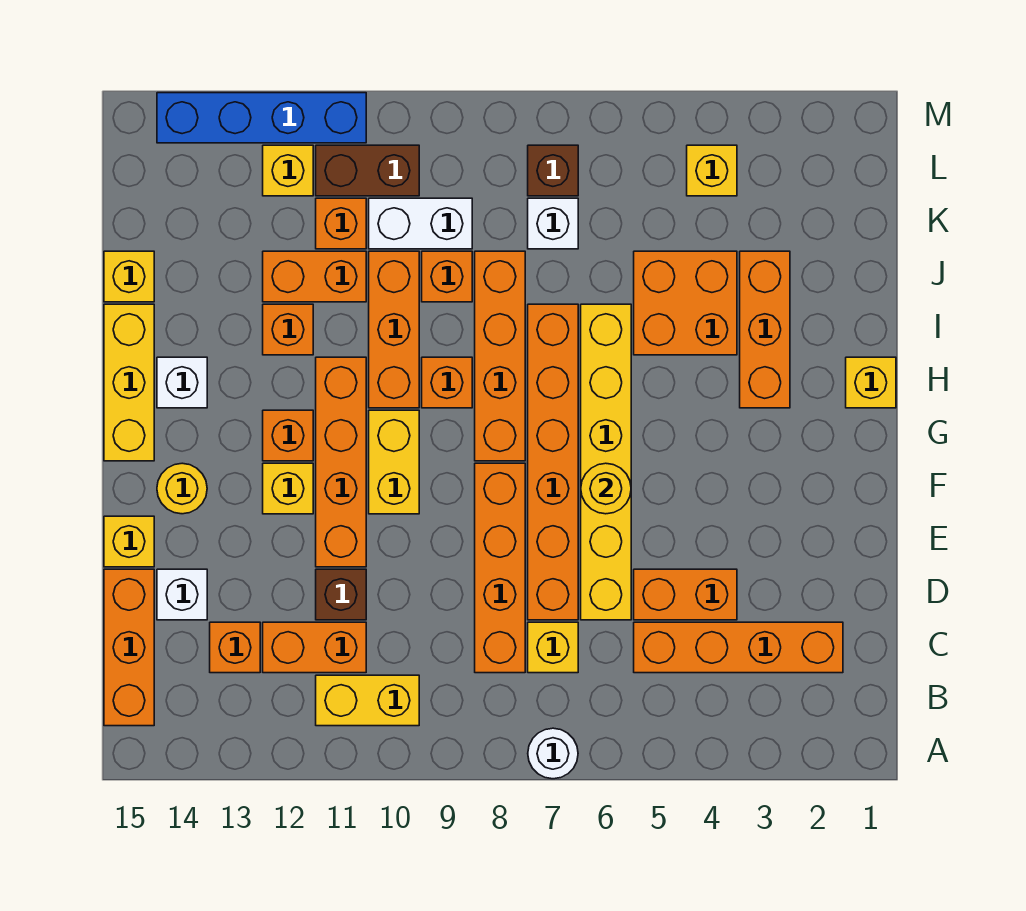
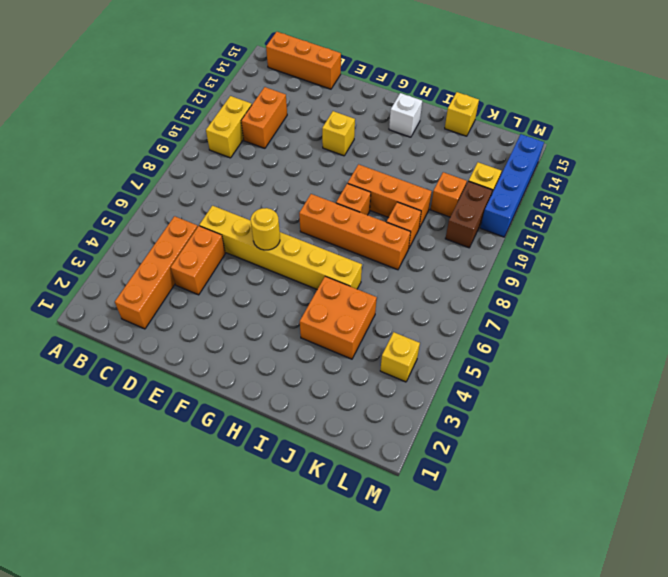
none -> white round brick A7 level 1
none -> yellow brick C7 level 1
none -> orange brick C8:F8 level 1
none -> orange brick C13 level 1

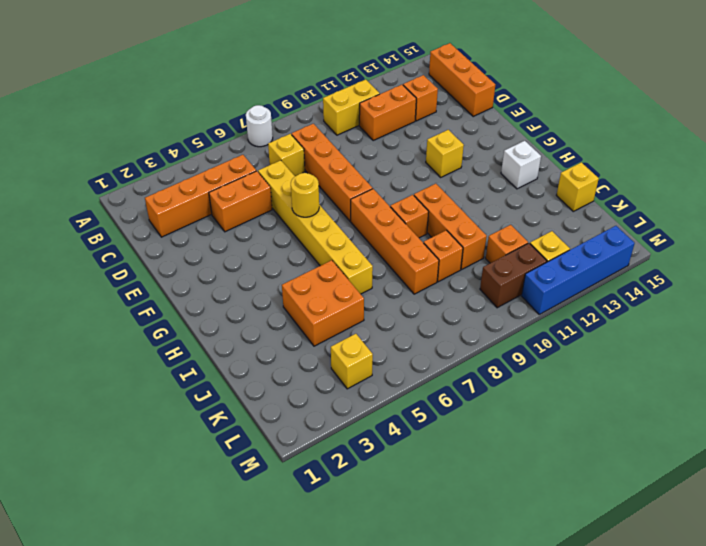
none -> orange brick D7:I7 level 1
none -> brown brick D11 level 1
none -> white brick D14 level 1
none -> orange brick E11:H11 level 1

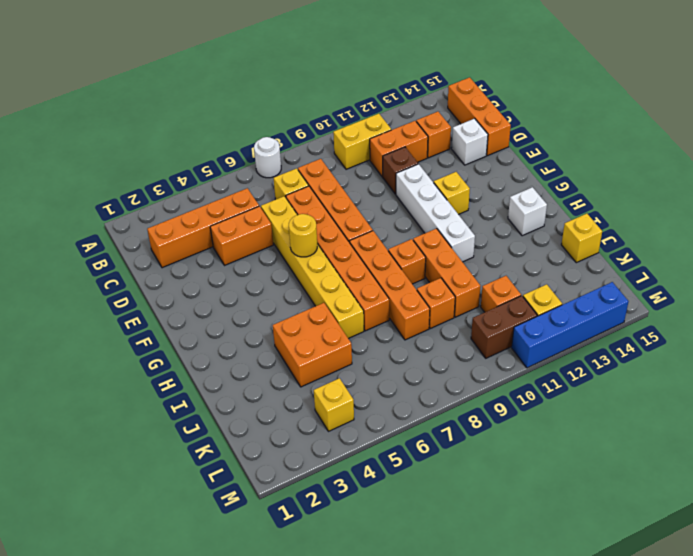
white brick E11:H11 level 1 -> orange brick E11:H11 level 1
none -> yellow brick E15 level 1
none -> yellow brick F10:G10 level 1
none -> yellow round brick F14 level 1
none -> orange brick G12 level 1

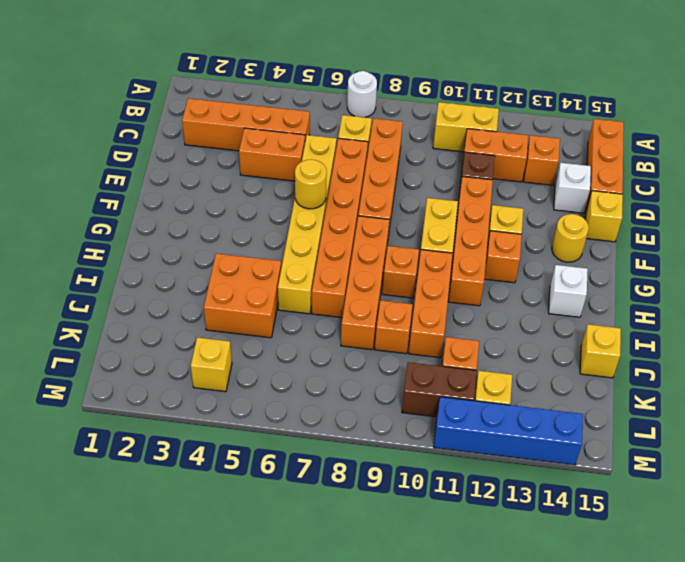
none -> yellow brick G15:I15 level 1
none -> yellow brick H1 level 1
none -> orange brick H3:J3 level 1
none -> orange brick I12 level 1

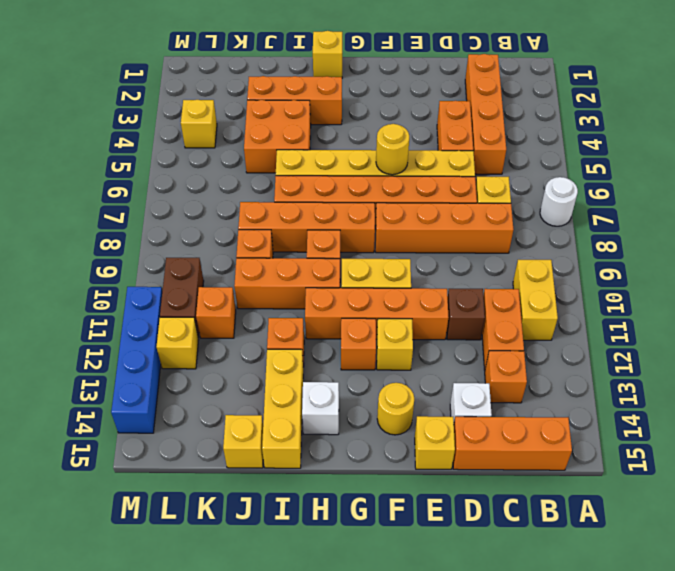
yellow brick I13:I15 level 1 -> yellow brick G15:I15 level 1
none -> orange brick J11:J12 level 1
none -> white brick K7 level 1
none -> white brick K9:K10 level 1
none -> brown brick L7 level 1

